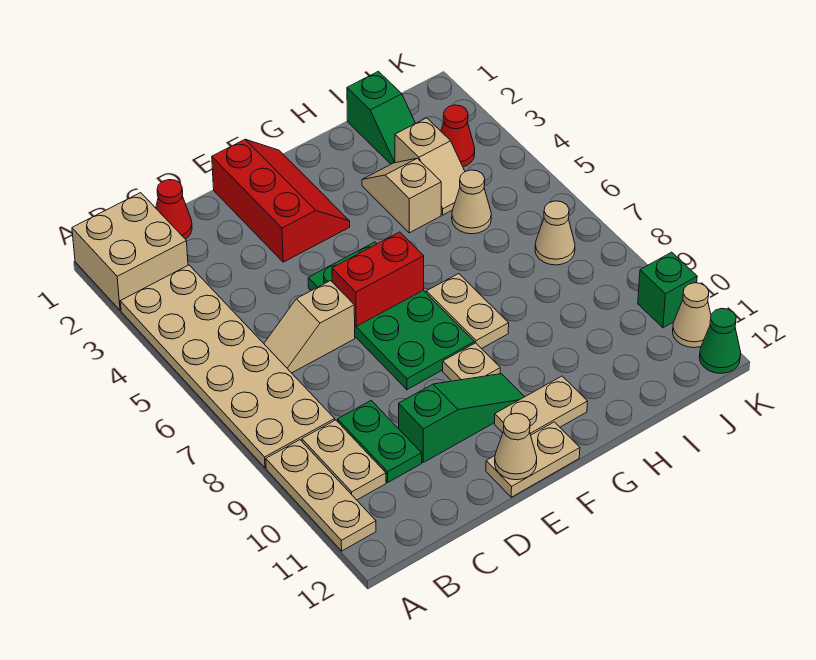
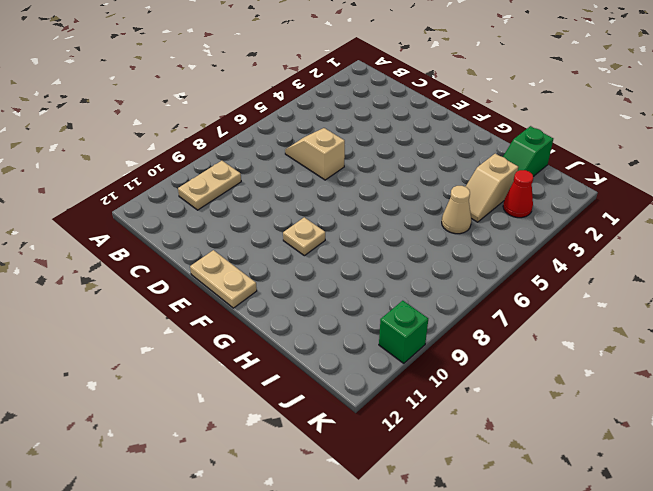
none -> tan brick A1:B2 level 1
none -> tan plate A3:B8 level 1
none -> tan plate A9:A11 level 1

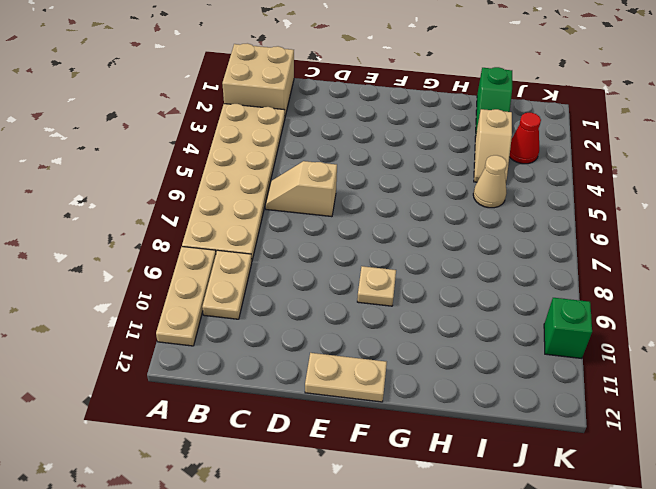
none -> red cone C1 level 1
none -> green plate C9:C10 level 1
none -> green slope D10:F10 level 1 top D

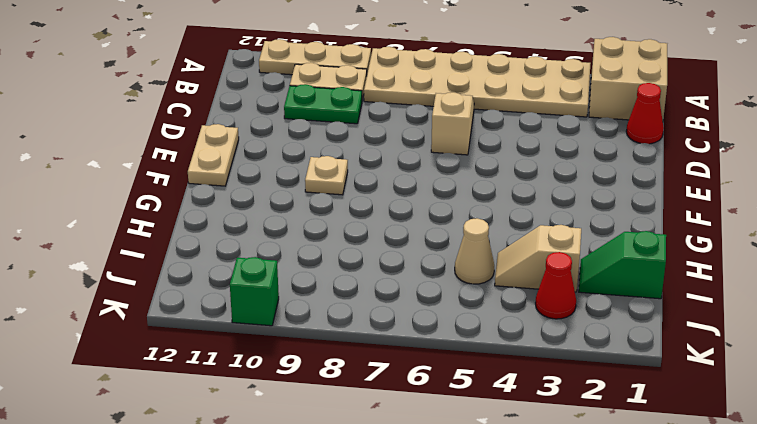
none -> green slope D10:F10 level 1 top D
none -> red slope E1:F3 level 1 top E
none -> green plate E5:F8 level 1

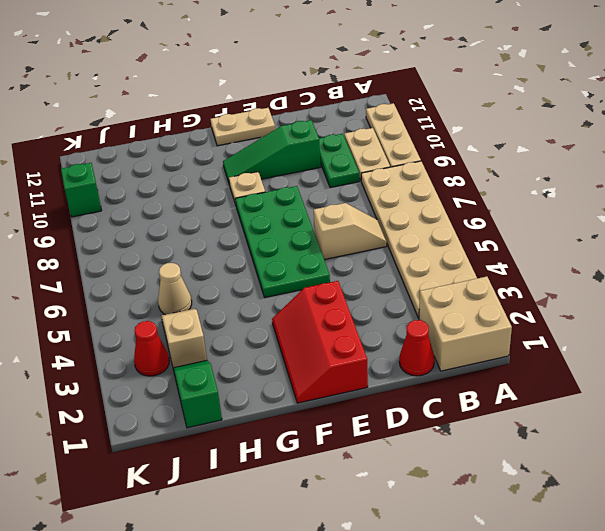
none -> tan plate F11:G11 level 1
none -> tan plate G7:G8 level 1
none -> tan slope H3:H4 level 1 top 4

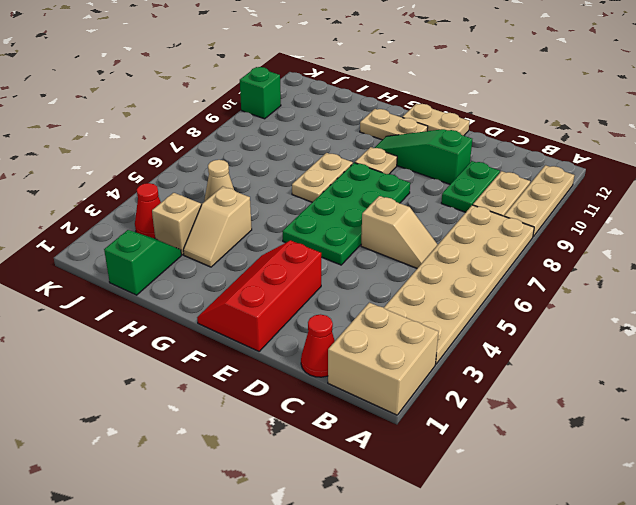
none -> tan cone J7 level 1
none -> tan cone K11 level 1
none -> green cone K12 level 1

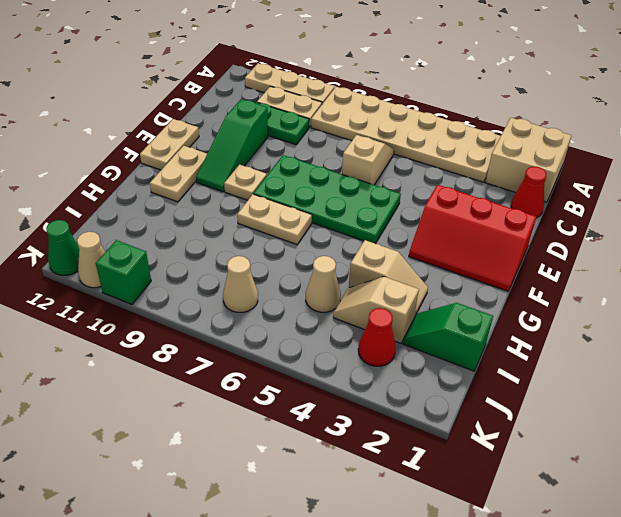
none -> red brick E6:F6 level 2
none -> tan cone E12 level 2

